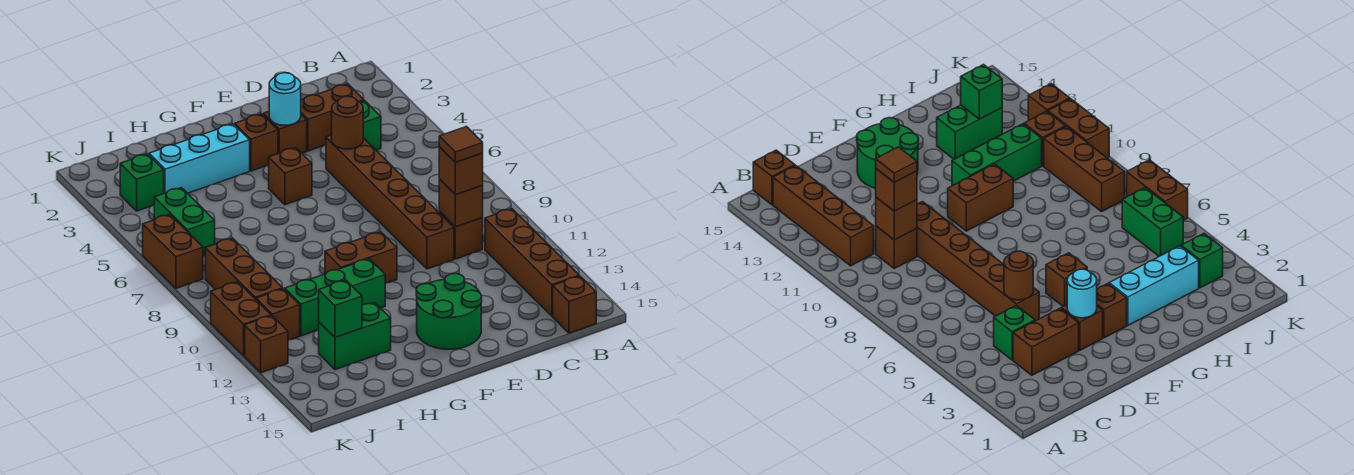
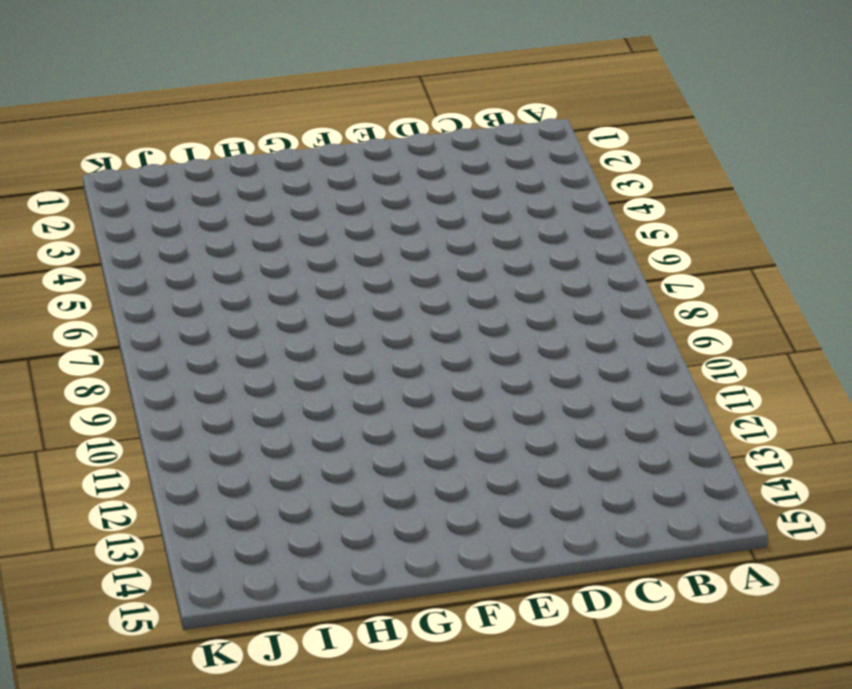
none -> brown brick B11:B14 level 1
none -> brown brick B15 level 1
none -> brown brick C3:D3 level 1

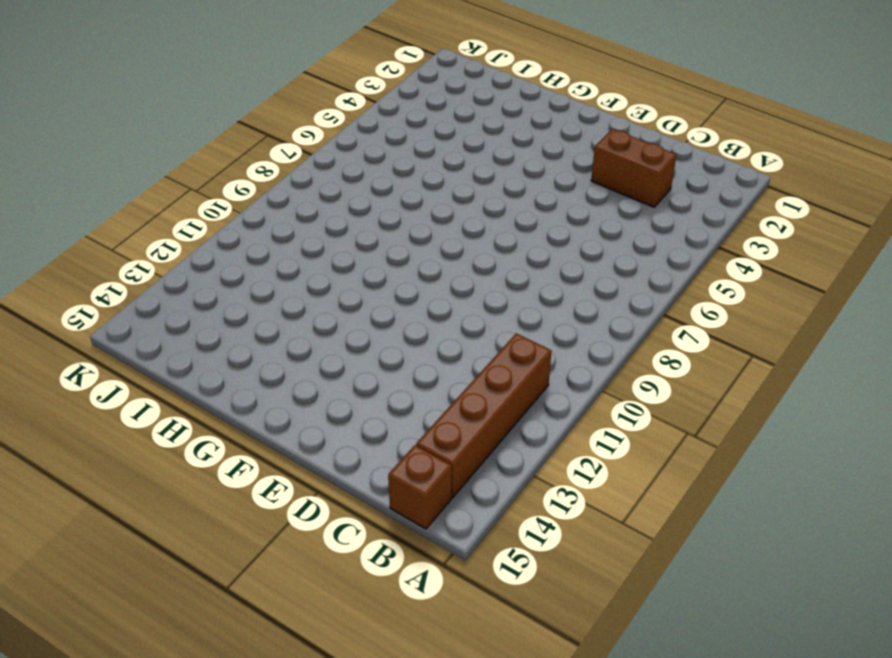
none -> green brick C4 level 1
none -> brown brick C10 level 1
none -> brown brick D5:D10 level 1

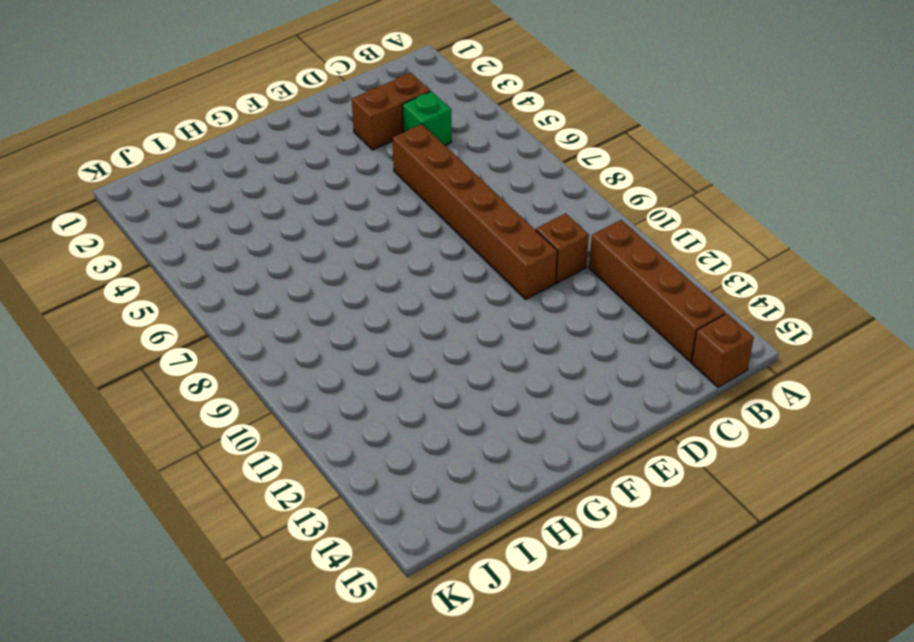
none -> brown brick E3 level 1
none -> green round brick E13:F14 level 1
none -> brown brick F3 level 1

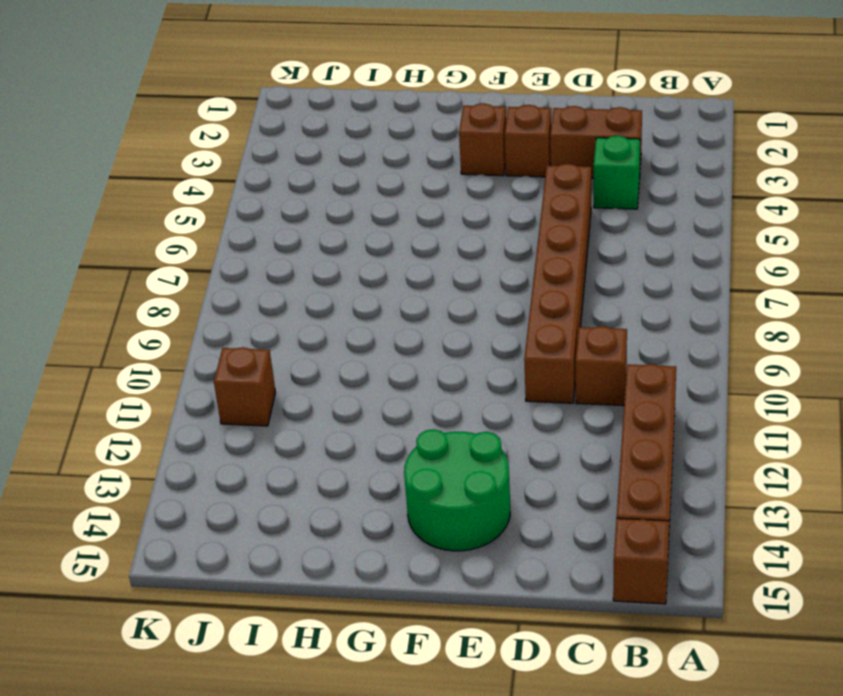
none -> brown brick F5 level 1
none -> brown brick F10:G10 level 1
none -> cyan brick G3:I3 level 1

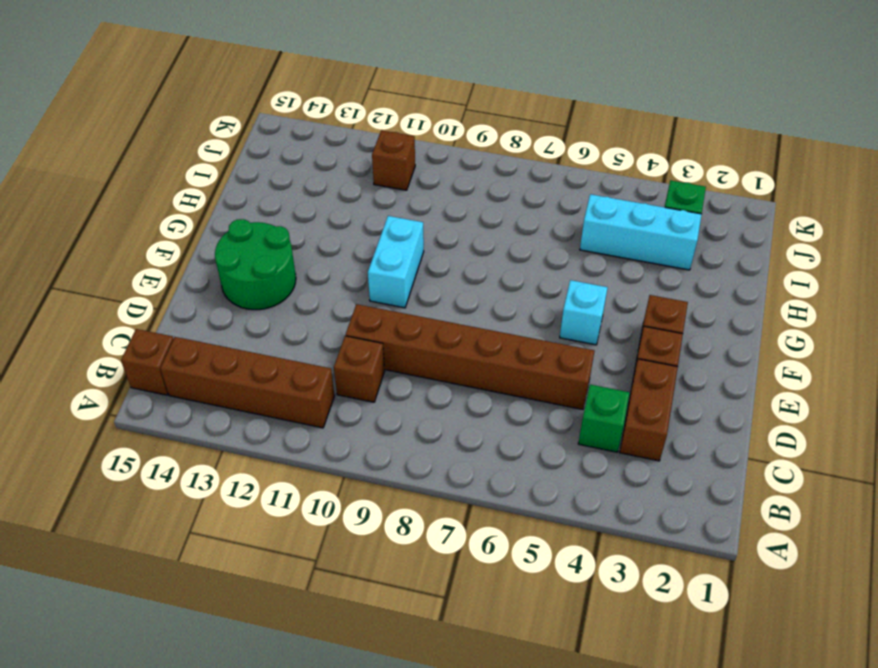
cyan brick F5 level 1 -> brown brick F5 level 1
cyan brick F10:G10 level 1 -> brown brick F10:G10 level 1
cyan brick I3:I5 level 1 -> cyan brick G3:I3 level 1
none -> green brick G11:I11 level 1
none -> green brick H13:I13 level 1
none -> green brick J5:J6 level 1

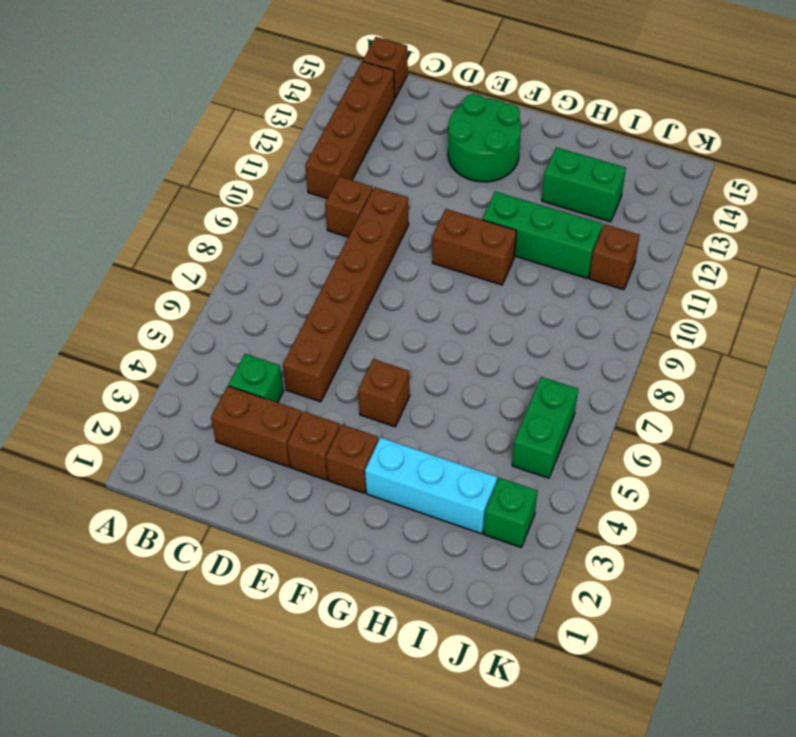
none -> brown brick J8:J10 level 1
none -> brown brick K6:K7 level 1
none -> brown brick K10:K11 level 1

